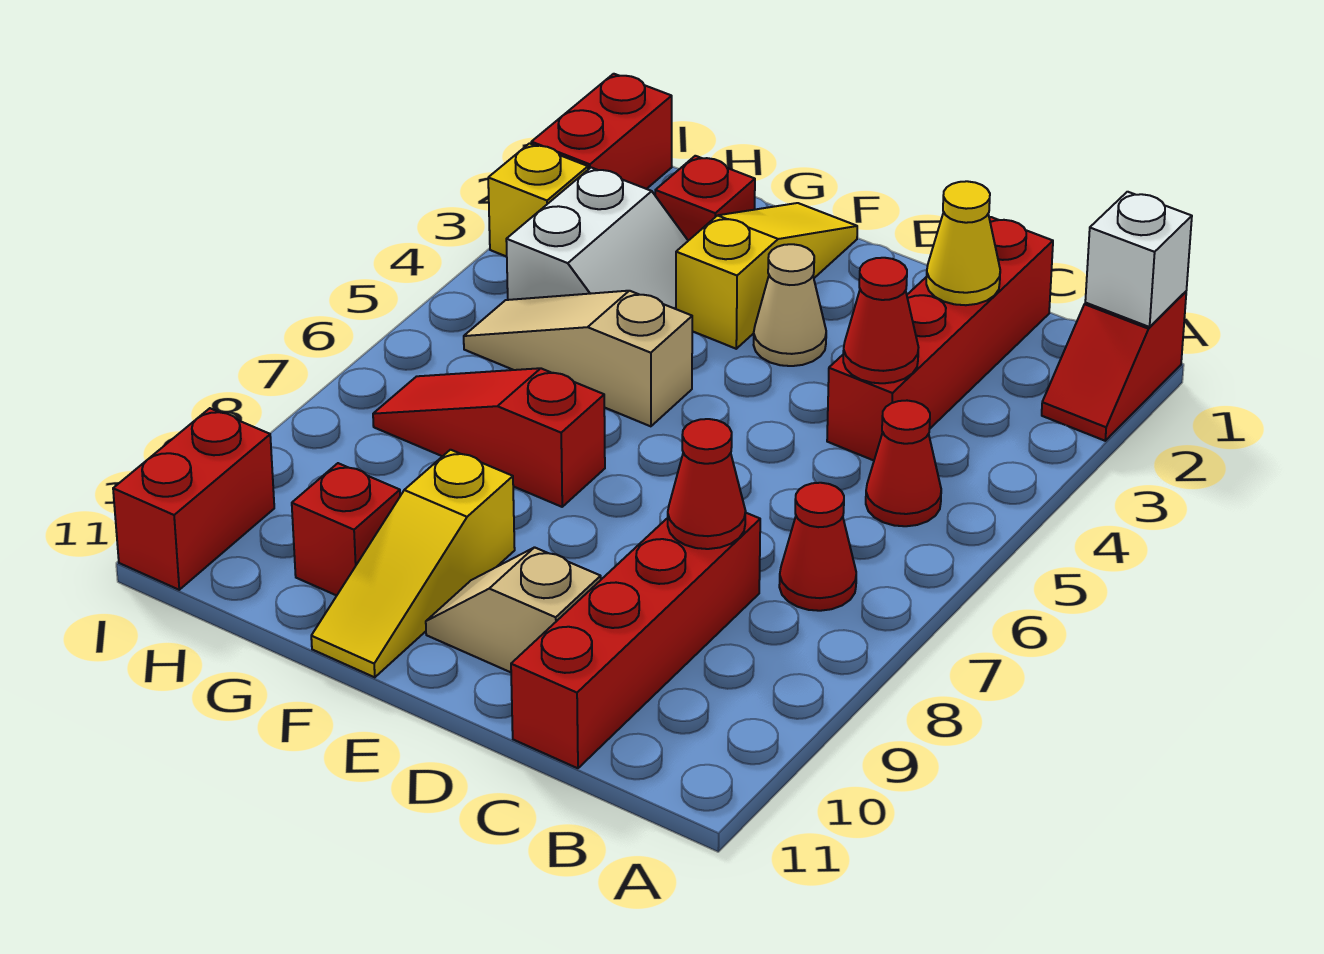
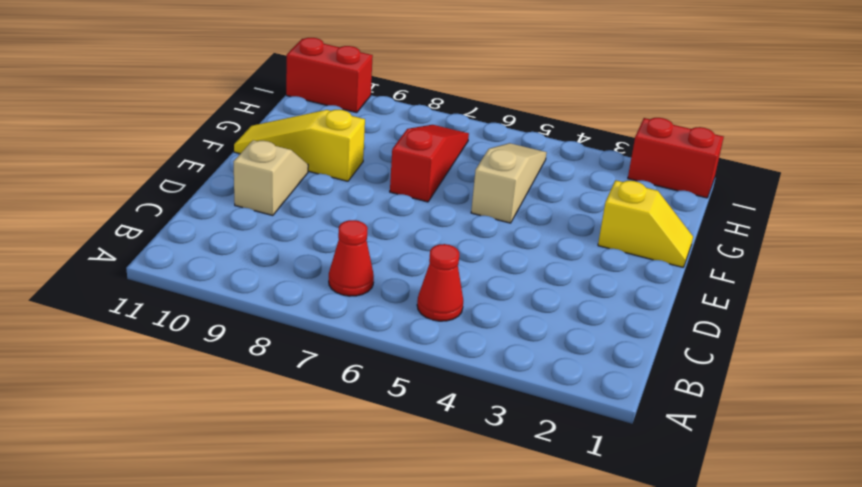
yellow slope F1:F2 level 1 top 2 -> yellow slope F1:F3 level 1 top 3
none -> red slope A1:A2 level 1 top 1
none -> red brick C1:C4 level 1
none -> red brick C8:C11 level 1

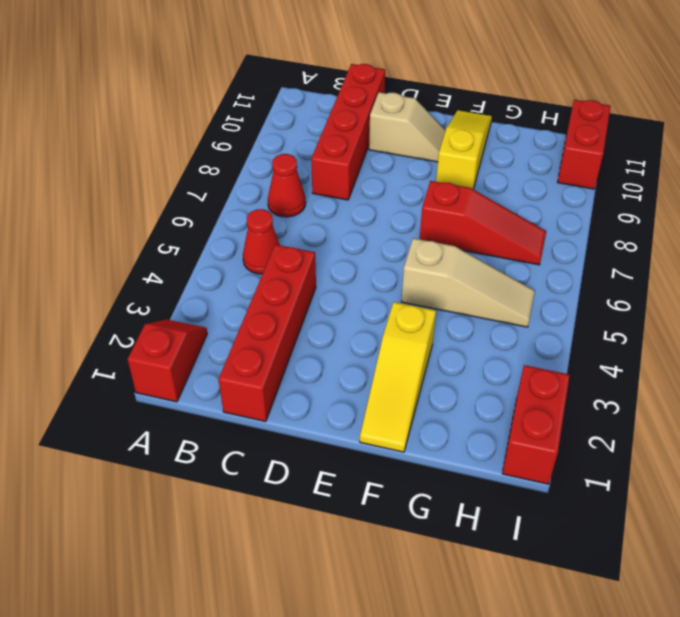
none -> tan cone E3 level 1
none -> red brick G2 level 1
none -> white slope G3:H4 level 1 top H

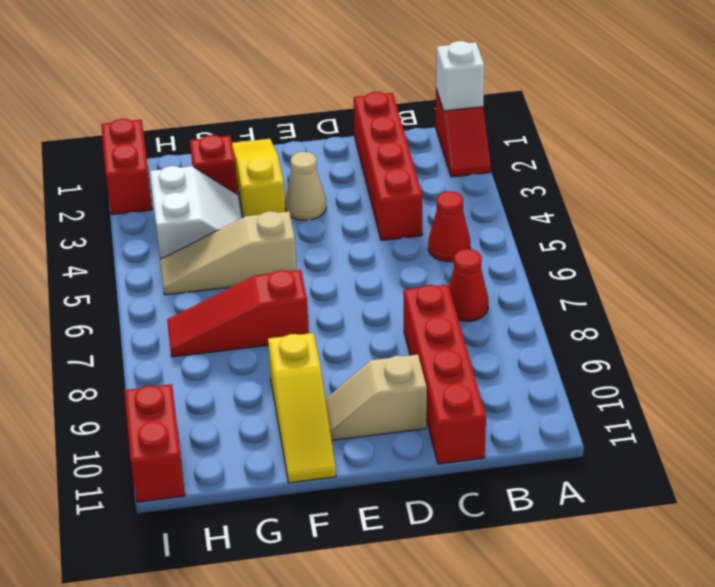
none -> red brick G10 level 1
none -> yellow brick I3 level 1
none -> yellow cone C2 level 2

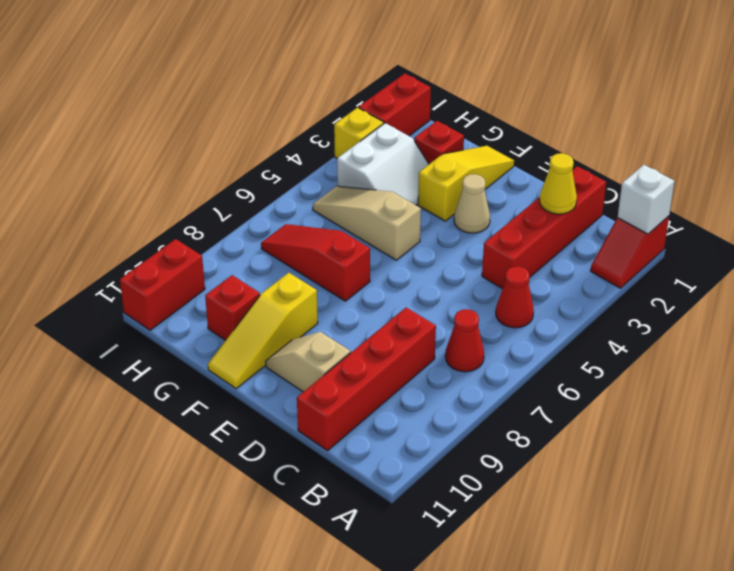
none -> red cone C4 level 2
none -> red cone C8 level 2

